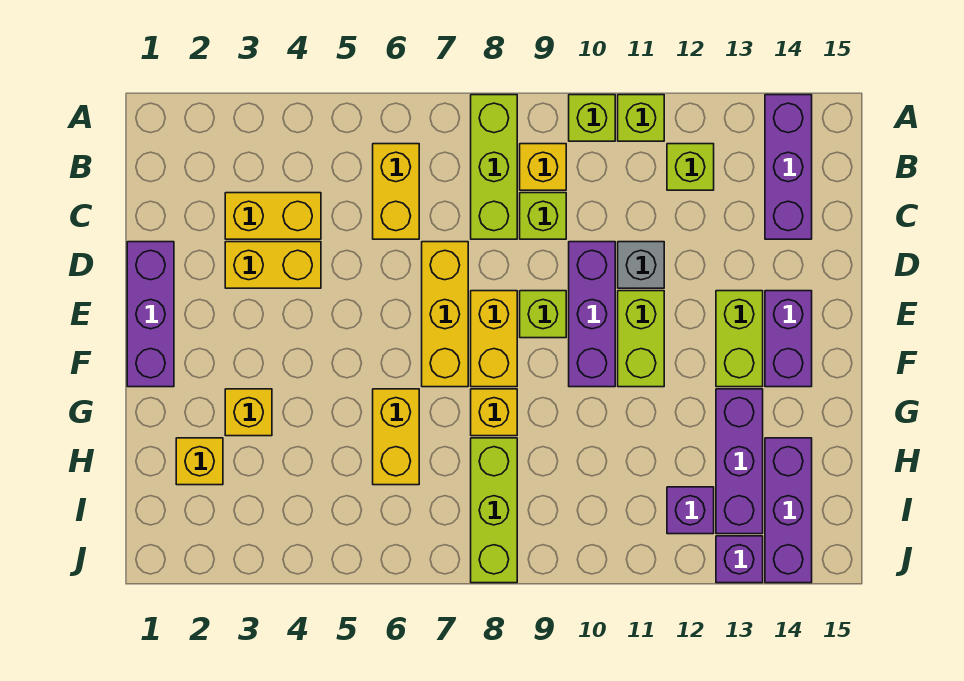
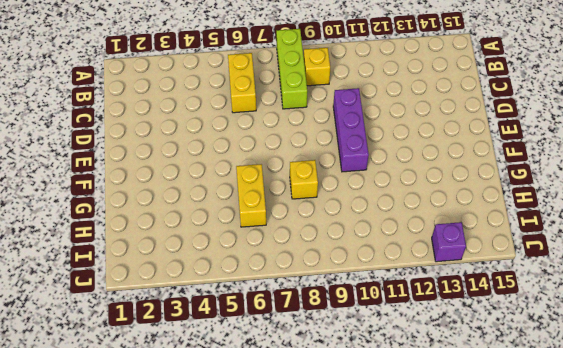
none -> lime brick A10 level 1
none -> lime brick A11 level 1
none -> purple brick A14:C14 level 1

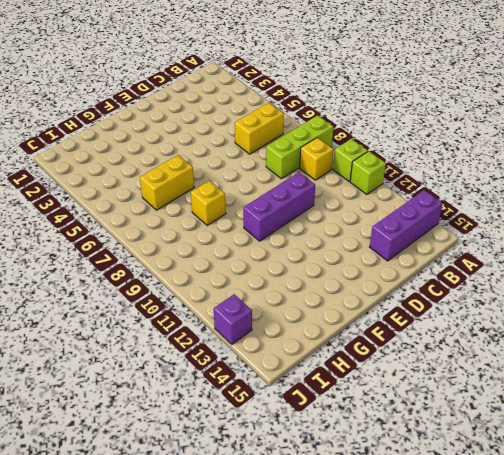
none -> lime brick B12 level 1
none -> yellow brick C3:C4 level 1
none -> lime brick C9 level 1

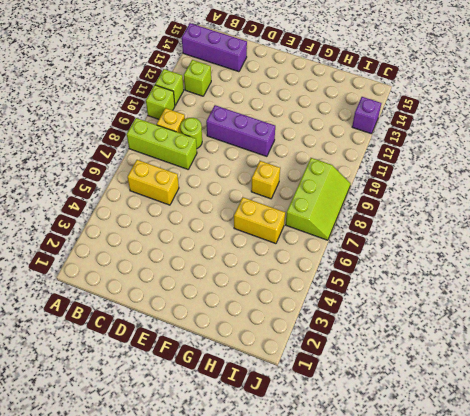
lime round brick C9 level 1 -> lime brick C9 level 1
lime slope I7:J9 level 1 top I -> lime brick H8:J8 level 1
none -> yellow brick C3:C4 level 1
none -> purple brick D1:F1 level 1
none -> yellow brick D3:D4 level 1

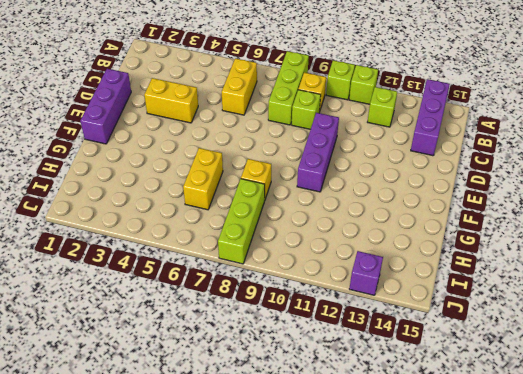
none -> yellow brick C3:C4 level 1
none -> yellow brick D7:F7 level 1
none -> grey brick D11 level 1

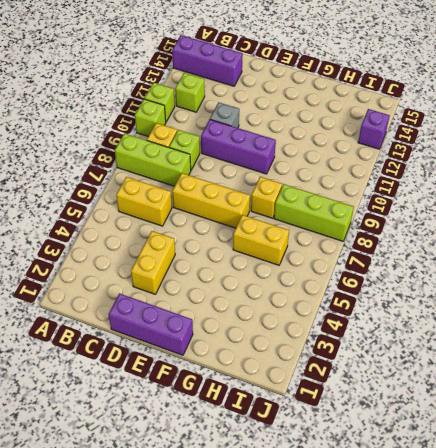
none -> yellow brick C3:C4 level 1
none -> yellow brick E8:F8 level 1
none -> lime brick E9 level 1

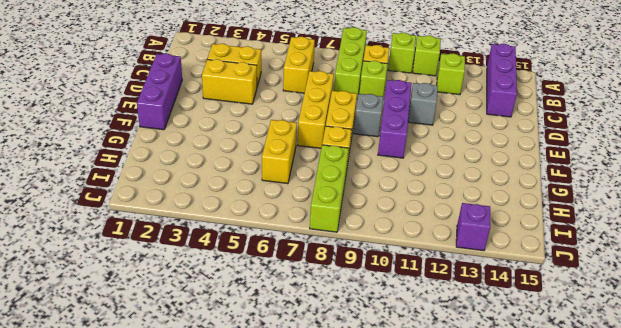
grey brick E9 level 1 -> lime brick E9 level 1
none -> lime brick E11:F11 level 1
none -> lime brick E13:F13 level 1
none -> purple brick E14:F14 level 1

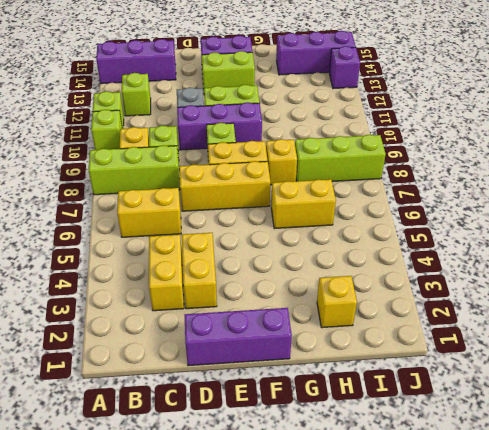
none -> yellow brick G3 level 1
none -> purple brick G13:I13 level 1
none -> purple brick I12 level 1

